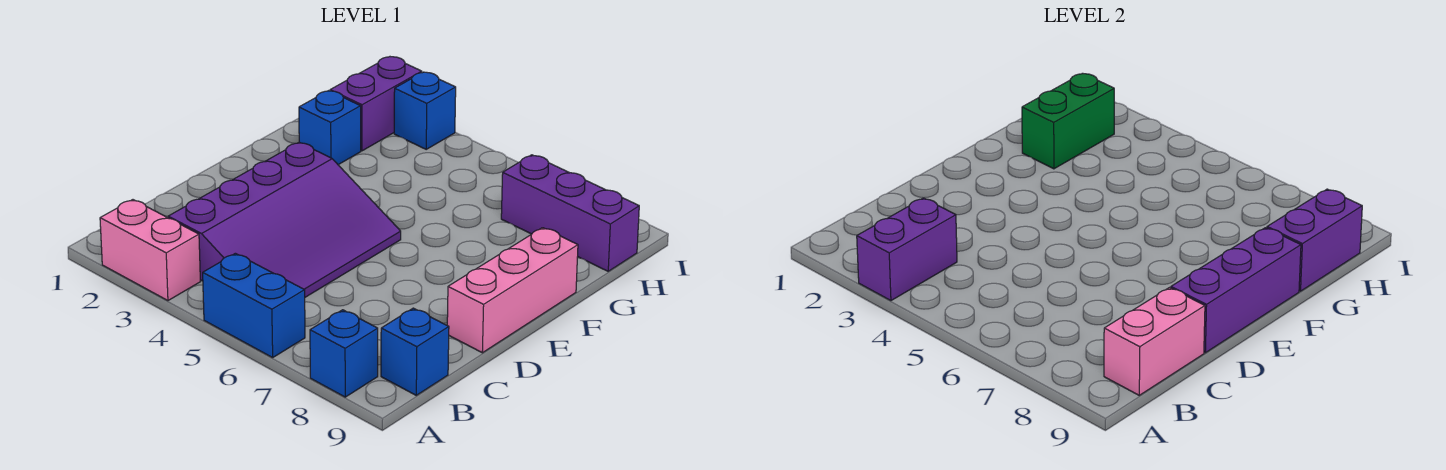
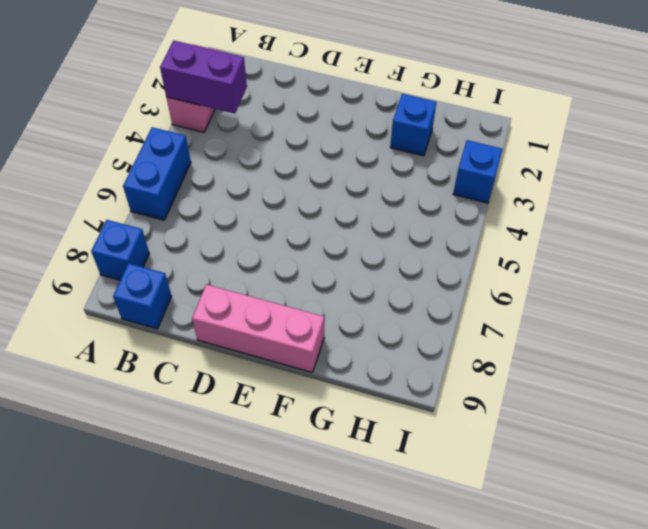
none -> purple slope B3:E5 level 1 top 3
none -> purple brick H2:I2 level 1
none -> purple brick H7:H9 level 1

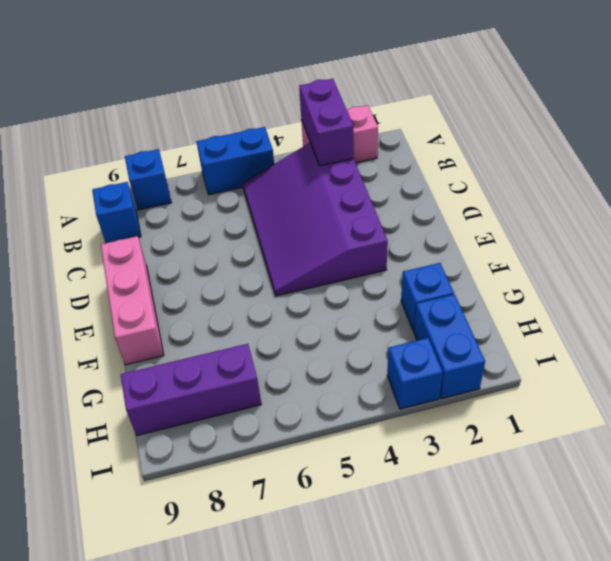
blue brick H2:I2 level 1 -> purple brick H2:I2 level 1
none -> pink brick B9:C9 level 2
none -> purple brick D9:F9 level 2
none -> green brick G2:H2 level 2

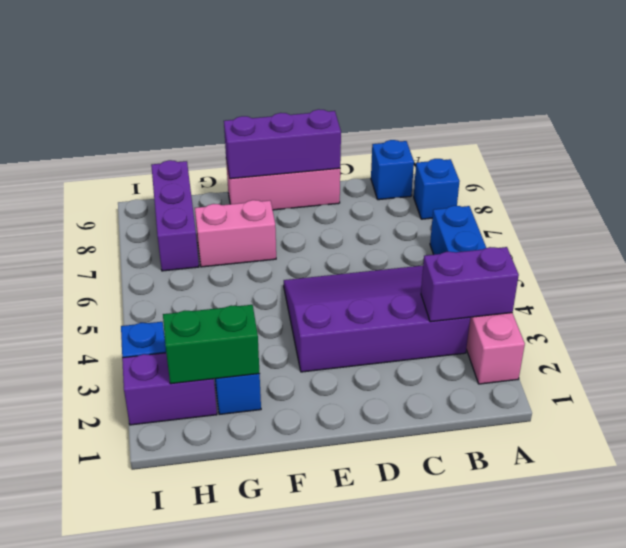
pink brick F7:G7 level 1 -> pink brick B9:C9 level 2
none -> purple brick G9:H9 level 2

